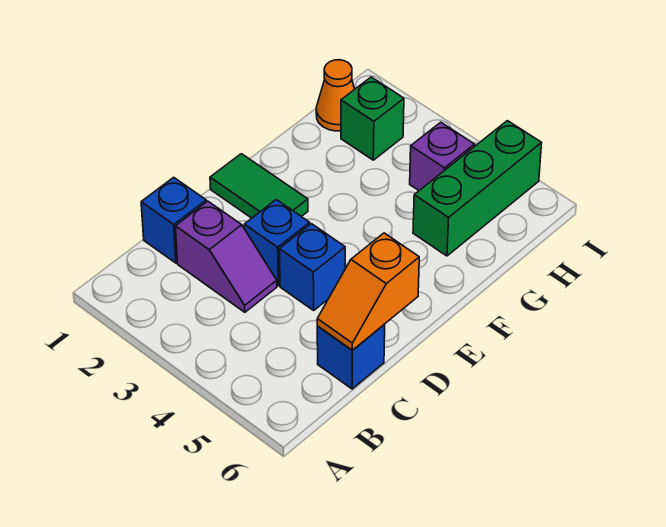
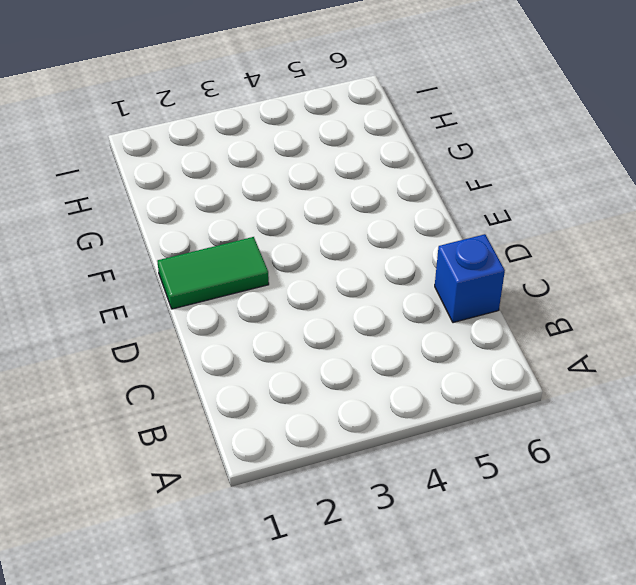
none -> blue brick C1 level 1
none -> purple slope C2:C3 level 1 top 2

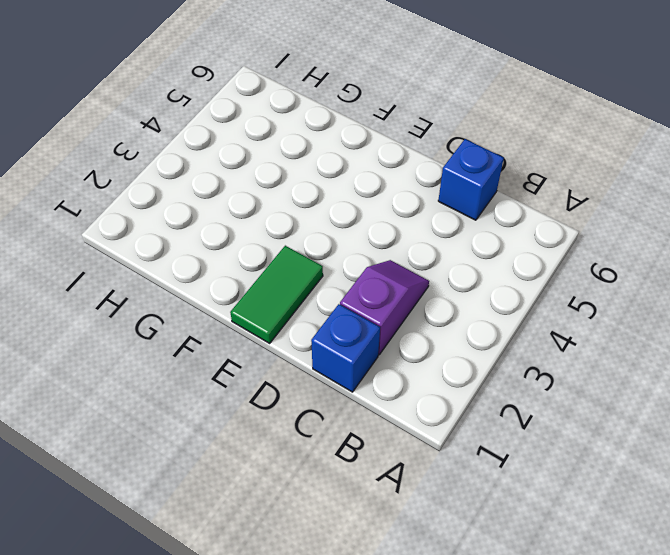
none -> blue brick D3 level 1
none -> blue brick D4 level 1

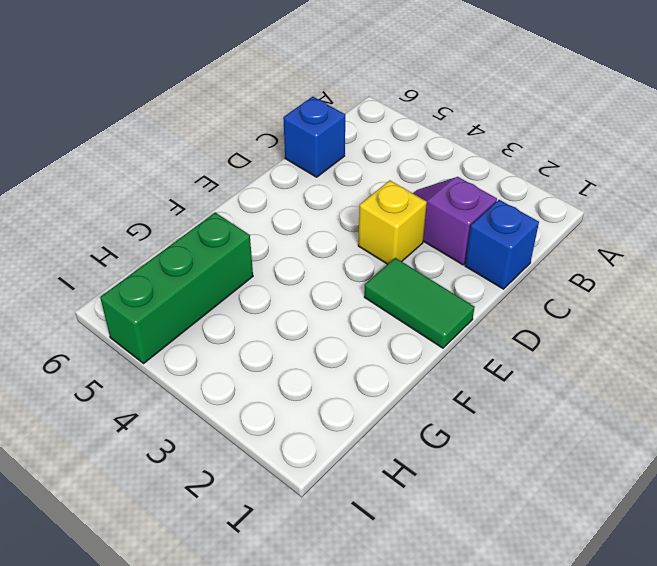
yellow brick D3 level 1 -> blue brick D3 level 1
none -> blue brick D4 level 1
none -> orange cone H1 level 1

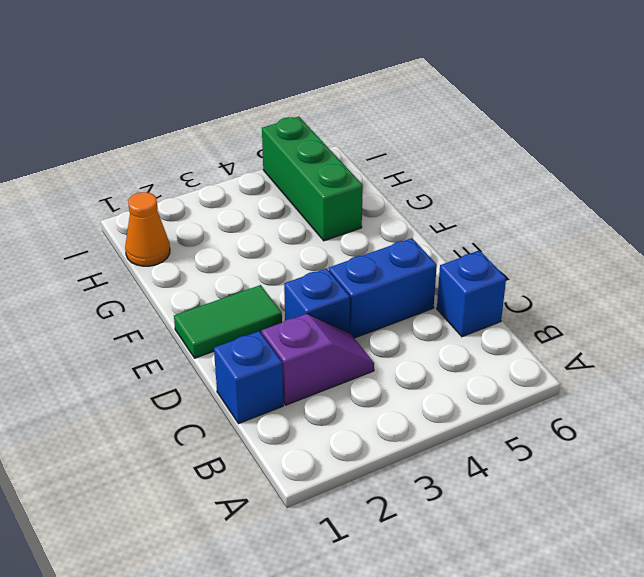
blue brick D4:D5 level 1 -> blue brick D4 level 1
none -> green brick H2 level 1
none -> purple brick H4 level 1

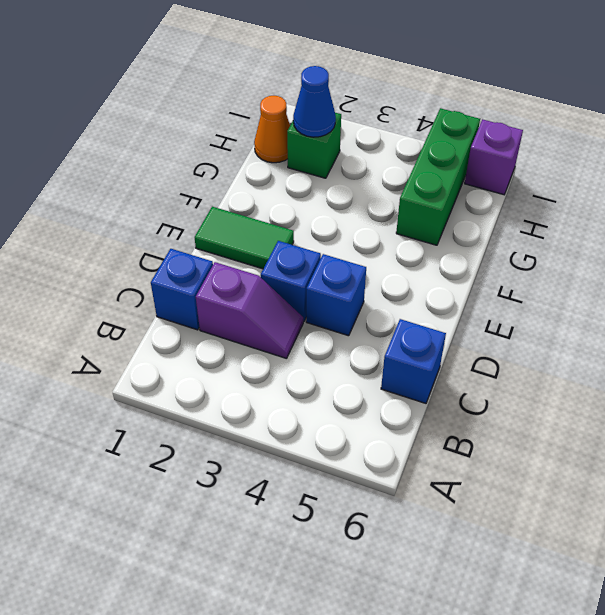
blue cone H2 level 2 -> none
purple brick I6 level 1 -> purple brick H4 level 1
none -> orange slope C6:D6 level 2 top D

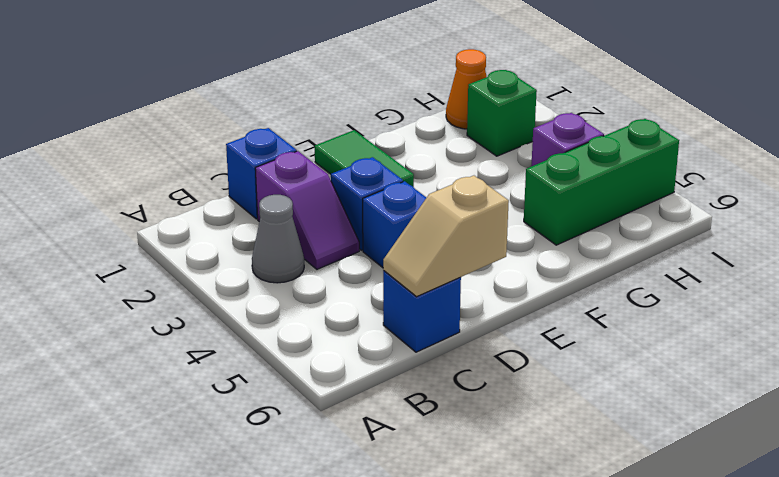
grey cone B3 level 1 -> none
tan slope C6:D6 level 2 top D -> orange slope C6:D6 level 2 top D

